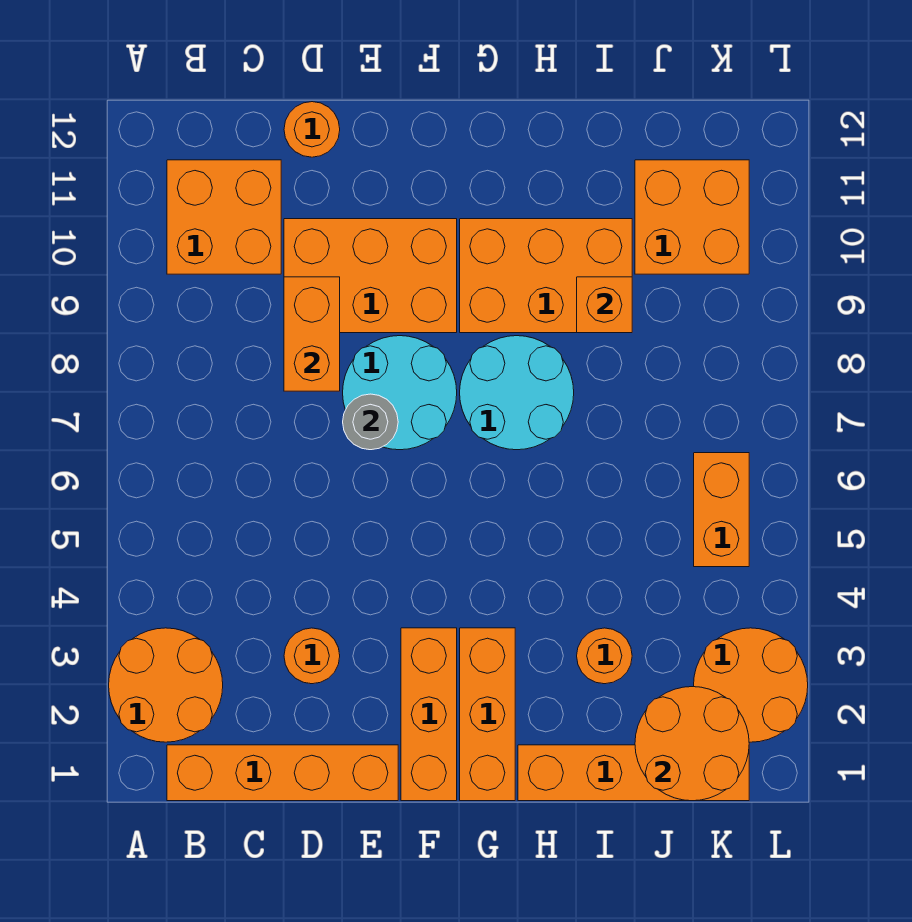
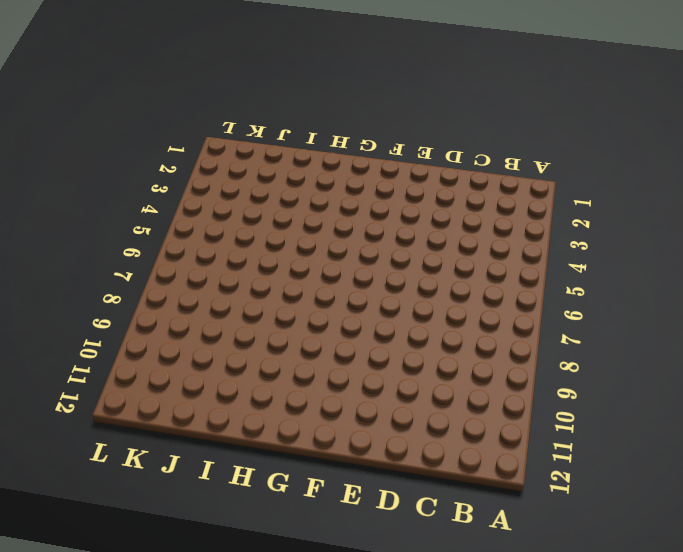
none -> orange round brick A2:B3 level 1
none -> orange brick B1:E1 level 1
none -> orange brick B10:C11 level 1

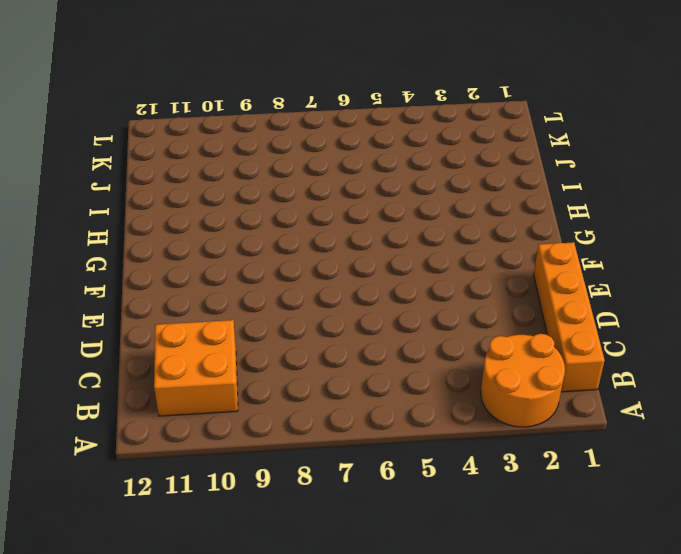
none -> orange round brick D3 level 1
none -> orange brick D9:F10 level 1
none -> orange round brick D12 level 1

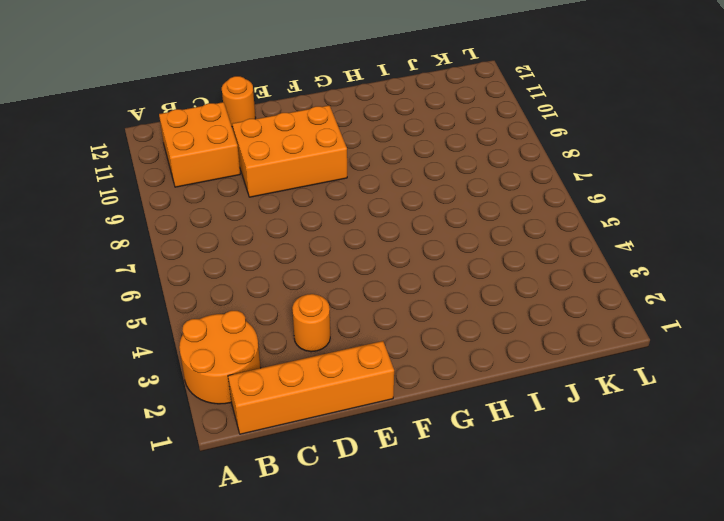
none -> cyan round brick E7:F8 level 1
none -> orange brick F1:F3 level 1
none -> orange brick G1:G3 level 1

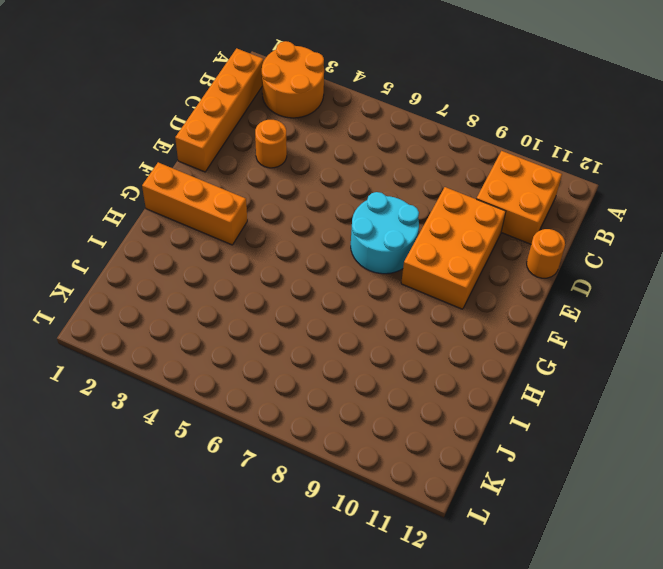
none -> orange brick F1:F3 level 1
none -> cyan round brick G7:H8 level 1
none -> orange brick G9:I10 level 1

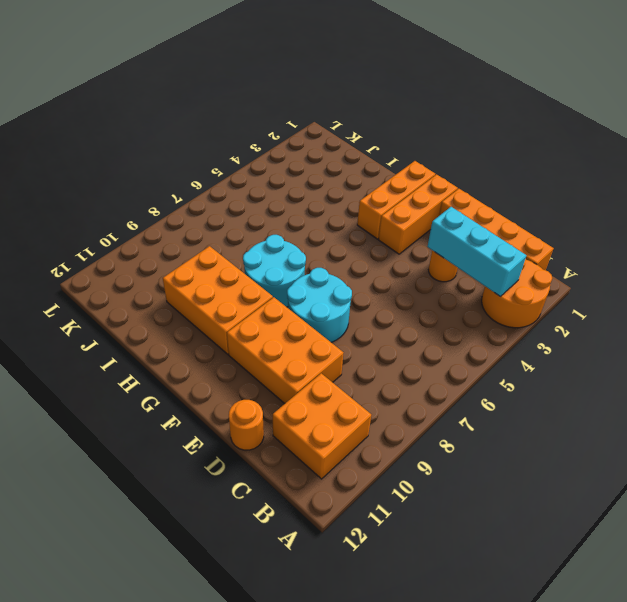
cyan brick B3:D3 level 2 -> none
none -> orange brick H1:K1 level 1
none -> orange round brick I3 level 1
none -> orange brick J10:K11 level 1

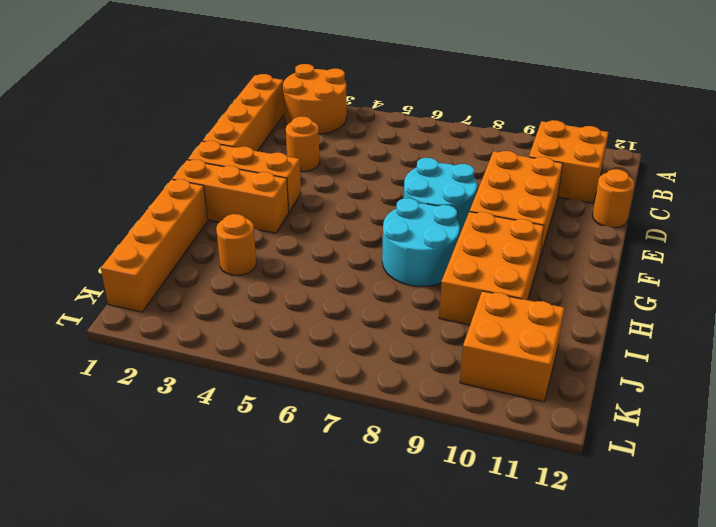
none -> orange round brick K2:L3 level 1
none -> orange brick K5:K6 level 1
none -> orange brick D8:D9 level 2

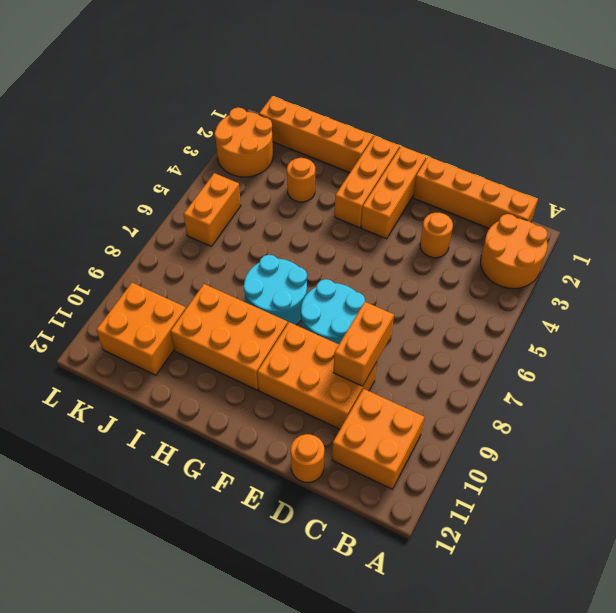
none -> grey round brick E7 level 2
none -> orange brick I9 level 2
none -> orange round brick J1:K2 level 2

